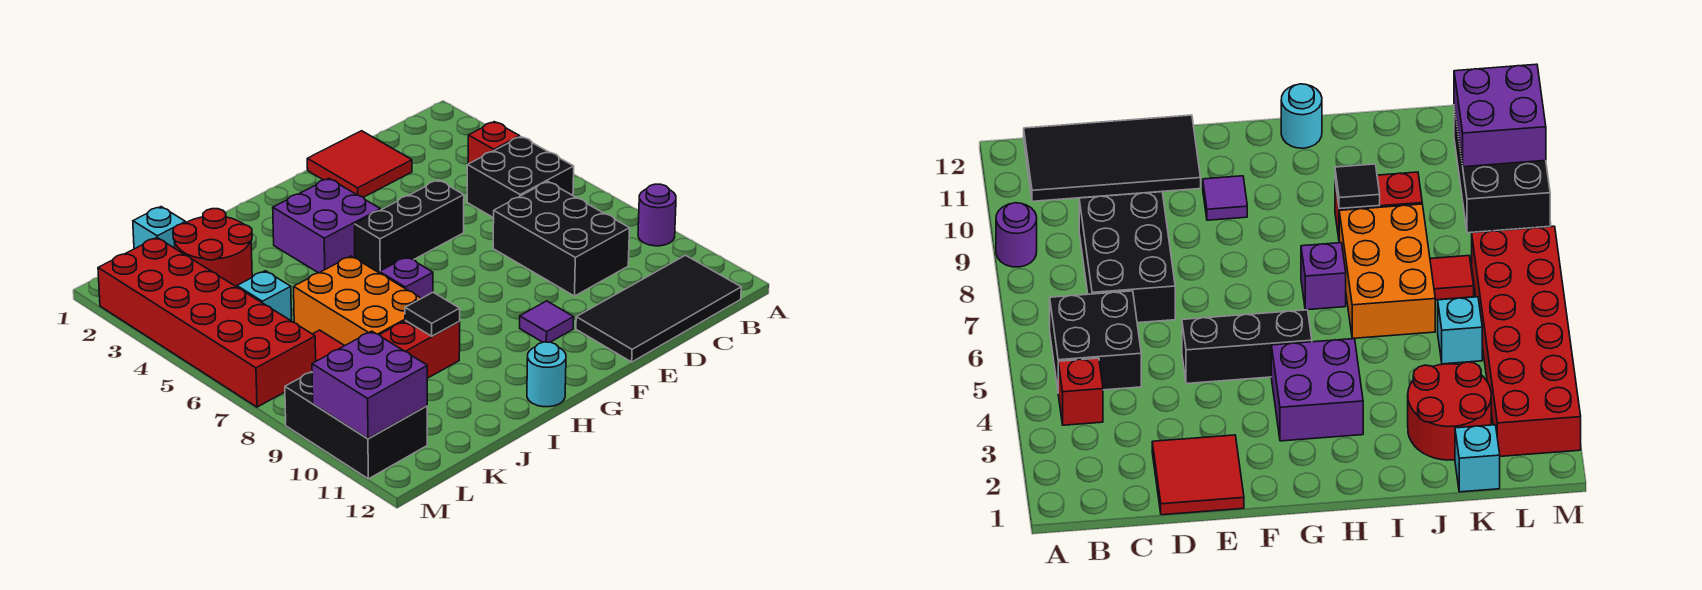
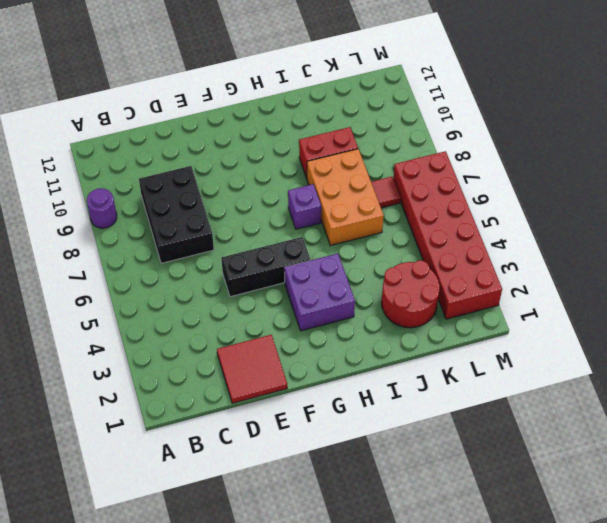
none -> red brick B4 level 1
none -> black brick B5:C6 level 1
none -> black tile B11:E12 level 1

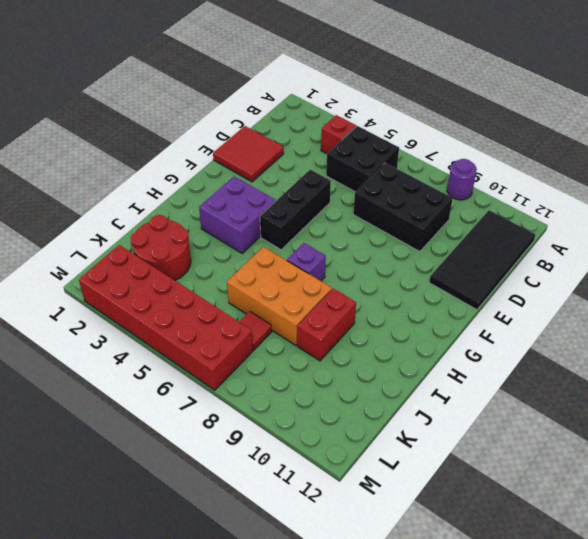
none -> purple tile F10 level 1
none -> cyan round brick H12 level 1
none -> cyan brick K1 level 1

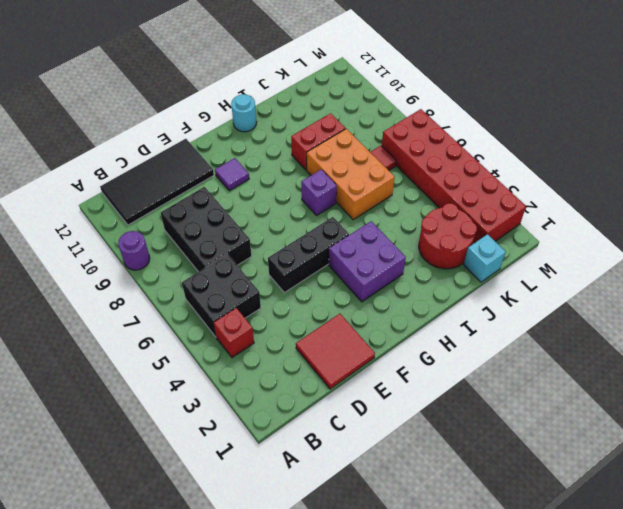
none -> cyan brick K5 level 1
none -> black brick L9:M11 level 1
none -> black tile I9 level 2

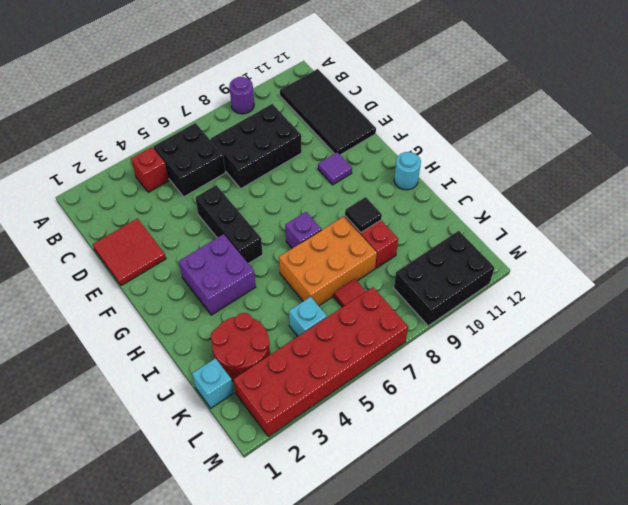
none -> purple brick L10:M11 level 2

